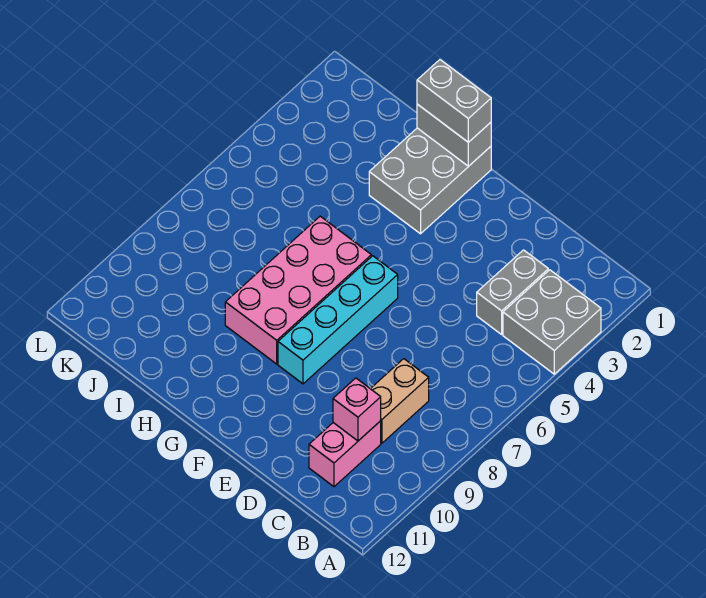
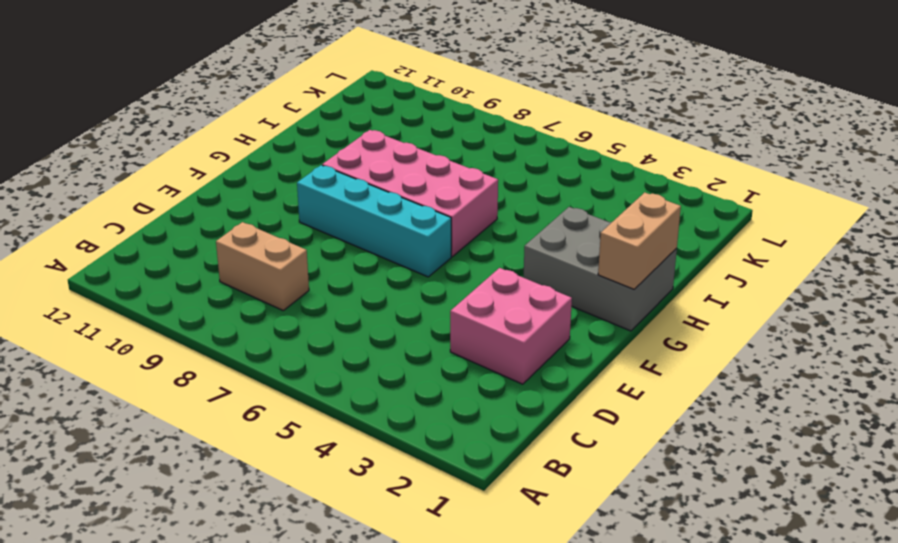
pink brick D2:E3 level 1 -> none
tan brick G1:H1 level 2 -> grey brick G1:H1 level 2
none -> grey brick A3:B4 level 1
none -> grey brick C3:C4 level 1

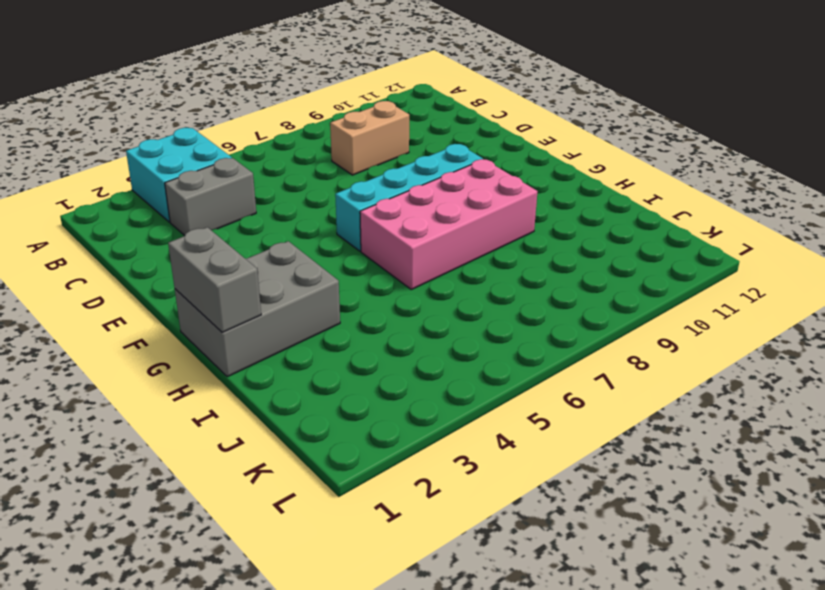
cyan brick A3:B4 level 1 -> grey brick A3:B4 level 1
none -> pink brick C10:C11 level 1
none -> pink brick C10 level 2

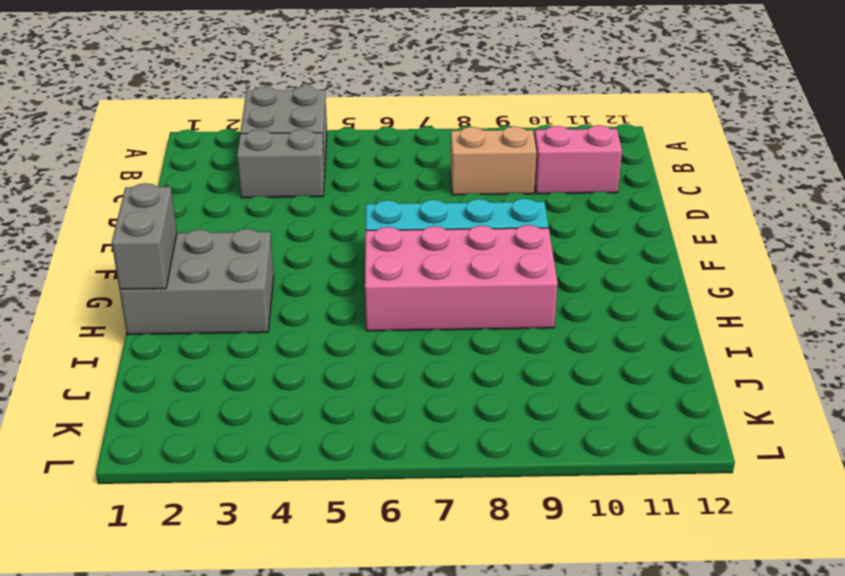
none -> pink brick C10 level 2
none -> grey brick G1:H1 level 3

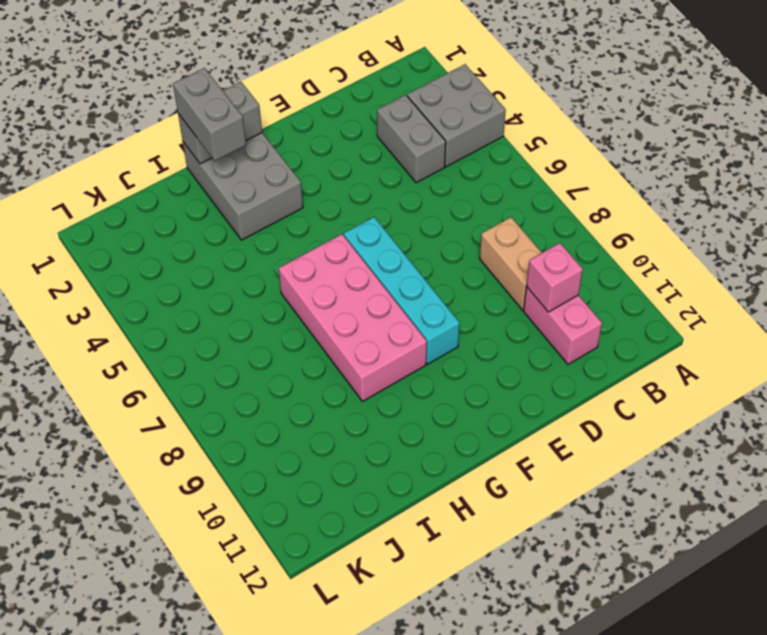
grey brick H1:H2 level 3 -> grey brick G1:H1 level 3

